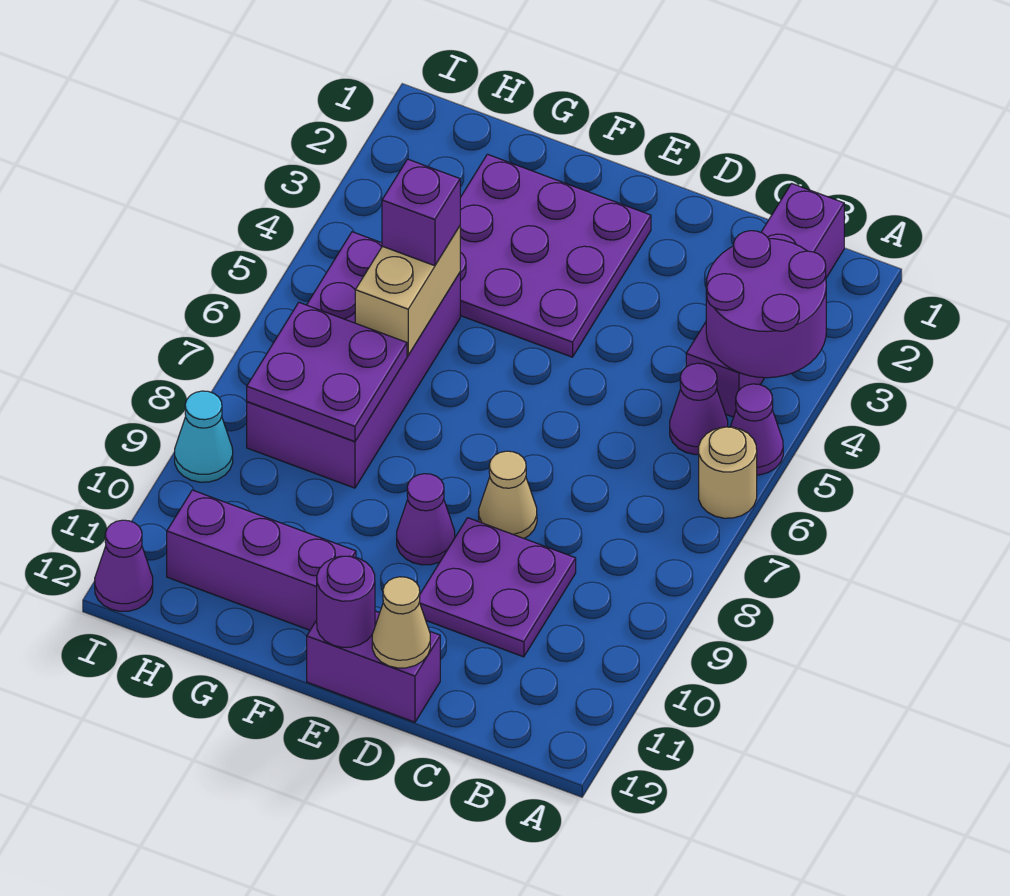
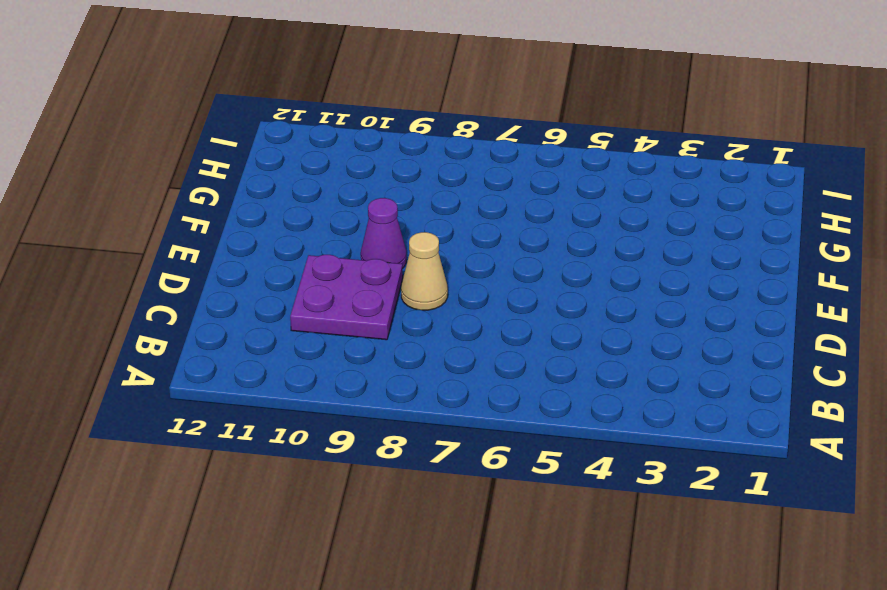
none -> purple cone A5 level 1
none -> tan round brick A6 level 1
none -> purple brick B1:B4 level 1

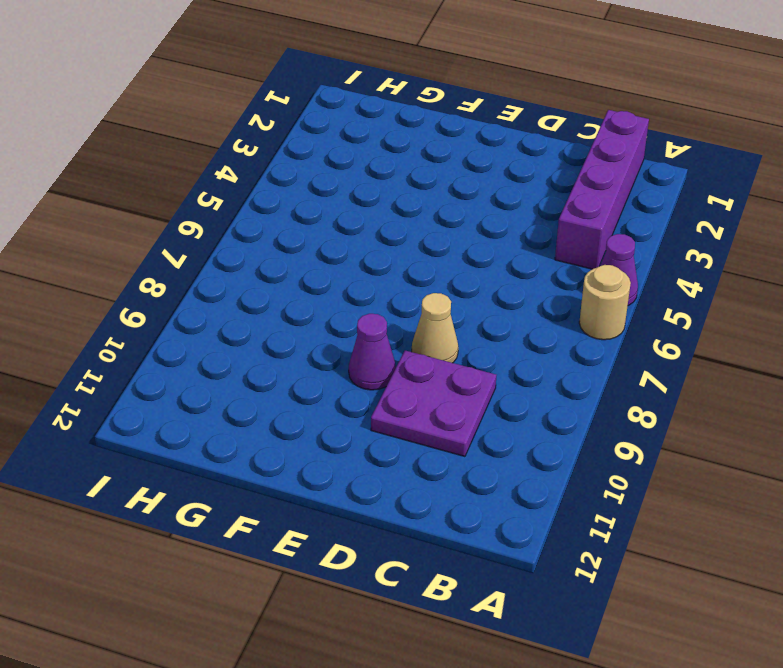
none -> purple cone B5 level 1
none -> purple brick D12:E12 level 1
none -> purple plate E2:G4 level 1

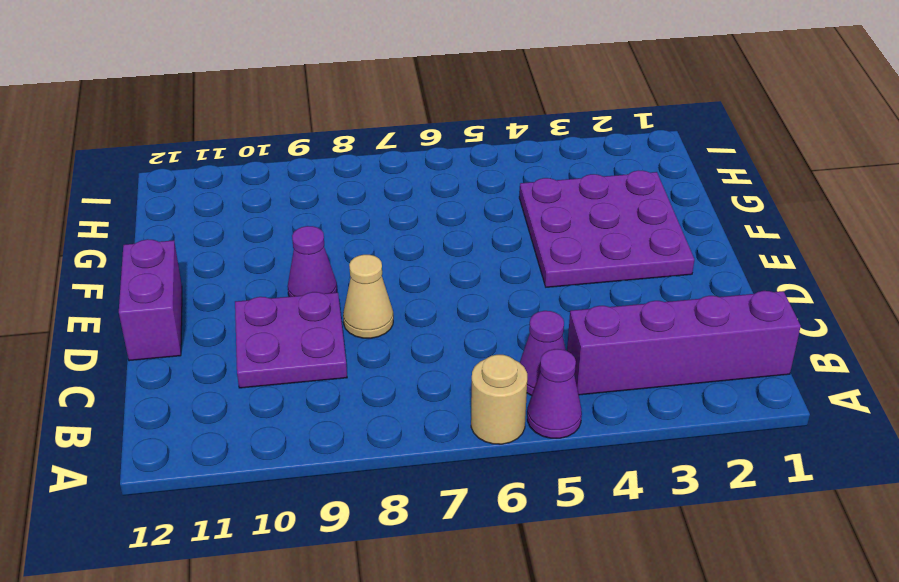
none -> purple brick F11:H11 level 1
none -> purple brick G5:H8 level 1
none -> cyan cone I9 level 1

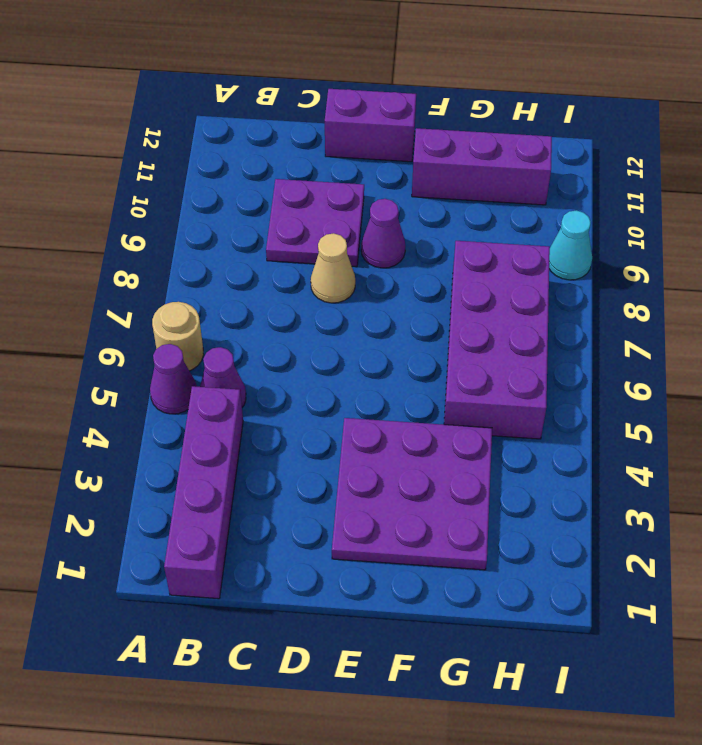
none -> purple cone I12 level 1
none -> purple round brick A3:B4 level 2
none -> tan cone D12 level 2

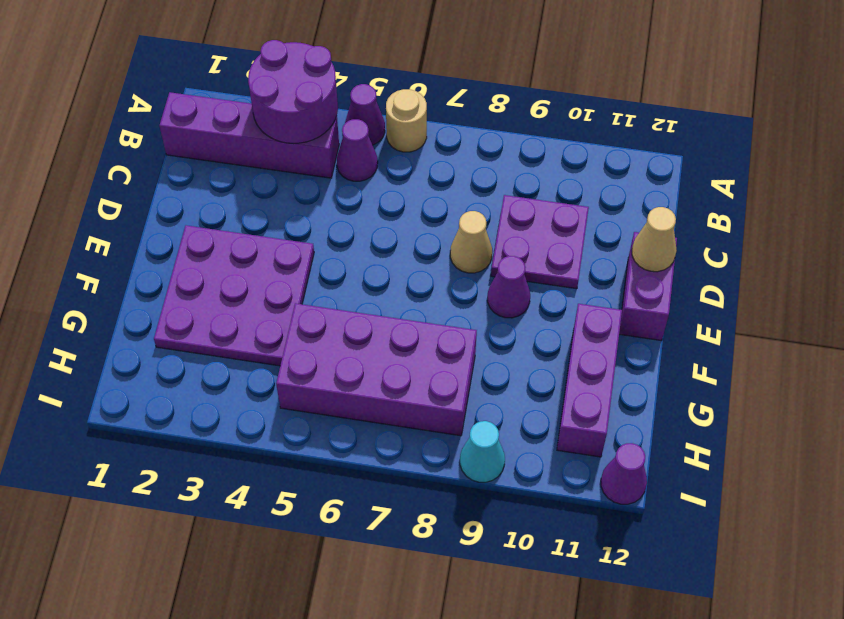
none -> purple round brick E12 level 2
none -> tan brick G5:G6 level 2
none -> purple plate G7:H8 level 2

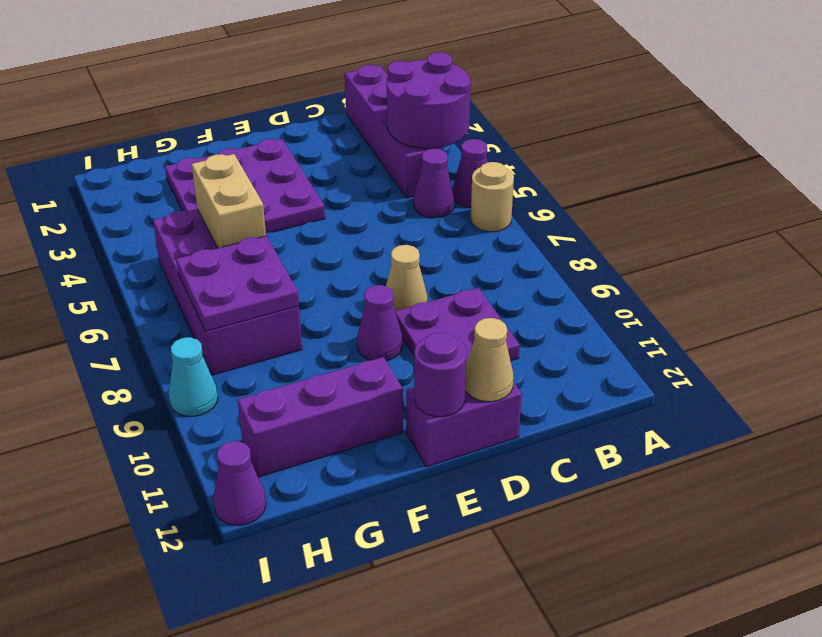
none -> purple brick G5 level 3

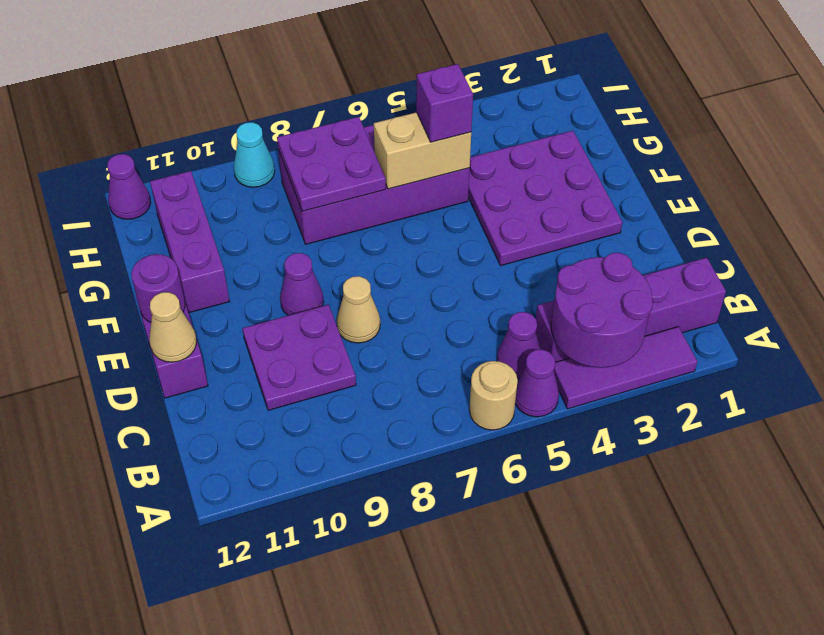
purple tile A2:A4 level 1 -> none

